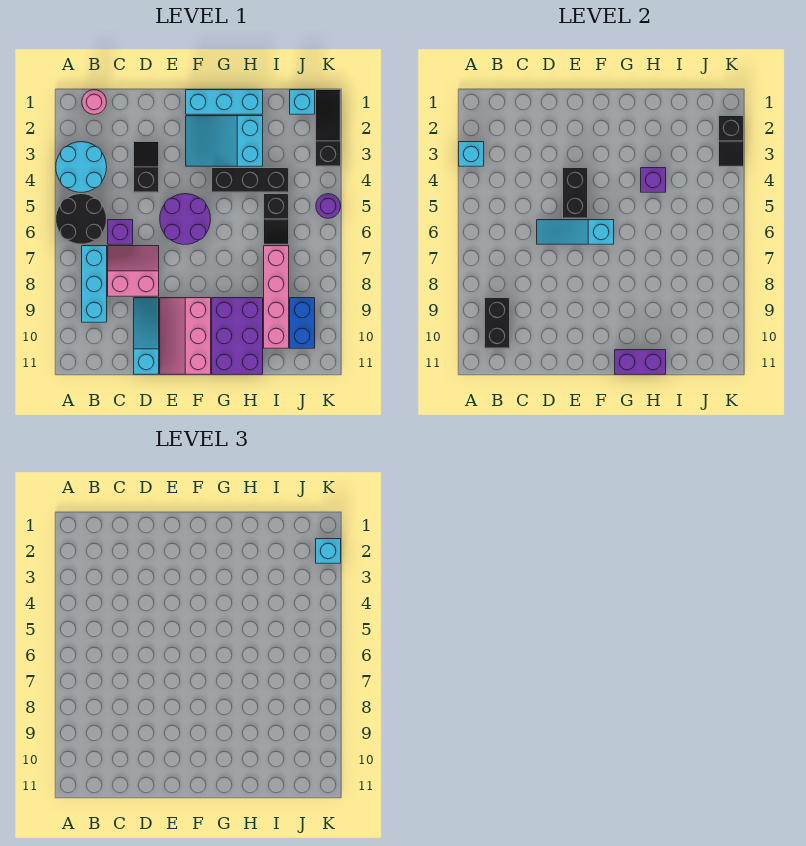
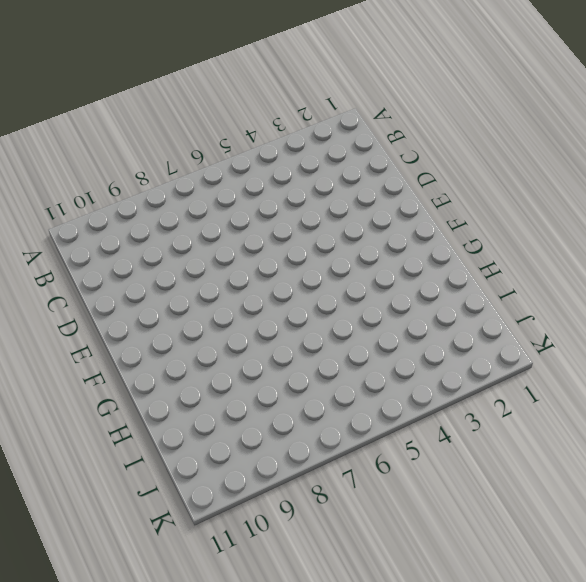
none -> cyan round brick A3:B4 level 1
none -> black round brick A5:B6 level 1
none -> pink round brick B1 level 1

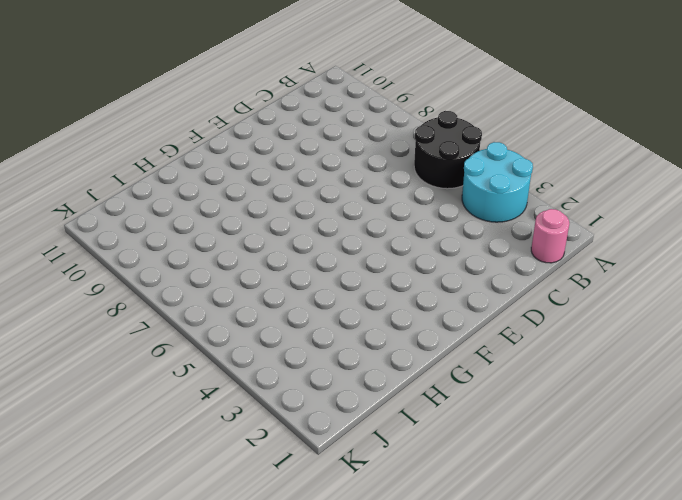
none -> cyan brick B7:B9 level 1
none -> purple brick C6 level 1
none -> pink slope C7:D8 level 1 top 8

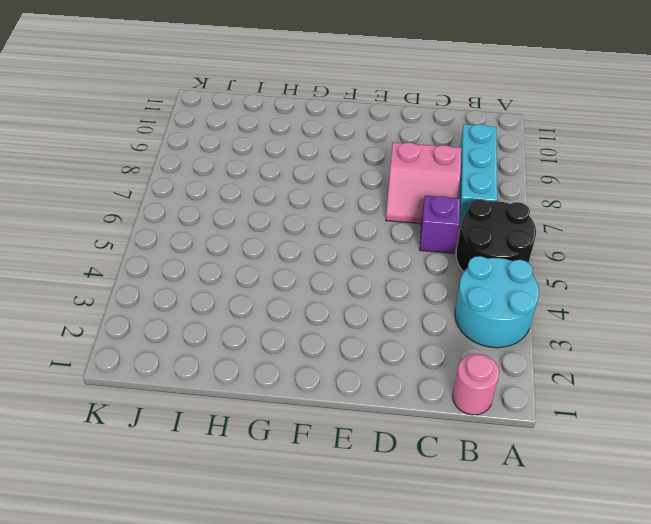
none -> black slope D3:D4 level 1 top 4
none -> cyan slope D9:D11 level 1 top 11
none -> purple round brick E5:F6 level 1

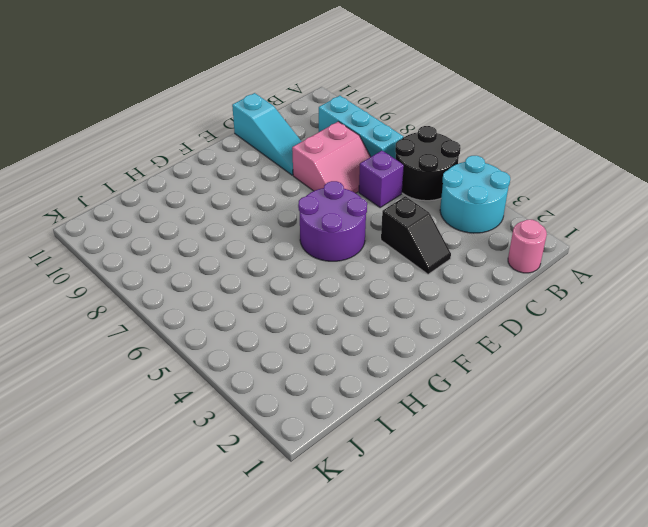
none -> pink slope E9:F11 level 1 top F
none -> cyan brick F1:H1 level 1
none -> cyan slope F2:H3 level 1 top H

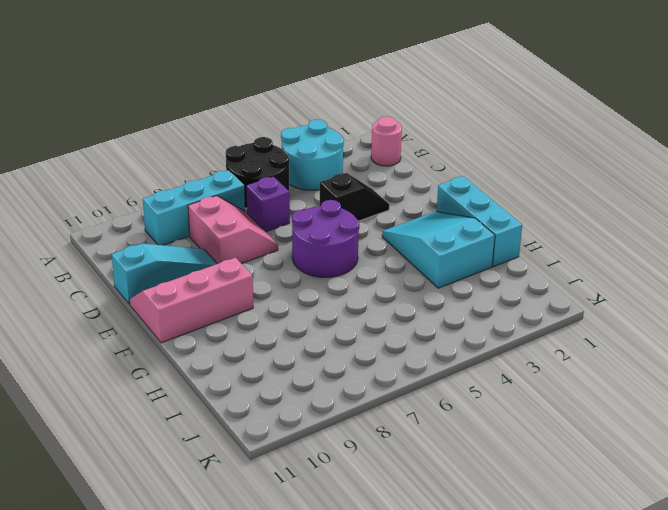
none -> black brick G4:I4 level 1
none -> purple brick G9:H11 level 1
none -> black slope I5:I6 level 1 top 5

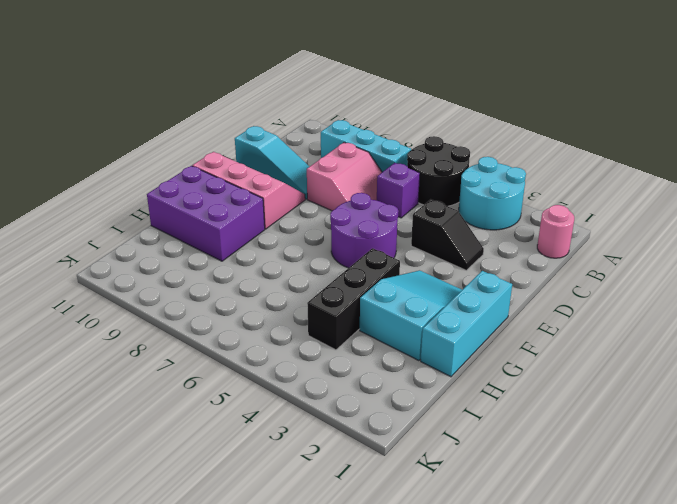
none -> black slope I5:I6 level 1 top 5
none -> pink brick I7:I10 level 1
none -> cyan brick J1 level 1

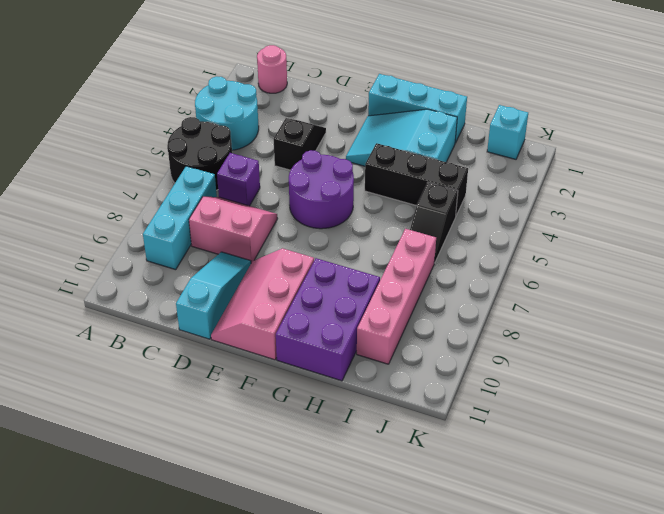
none -> blue brick J9:J10 level 1
none -> black slope K1:K3 level 1 top 3
none -> purple round brick K5 level 1

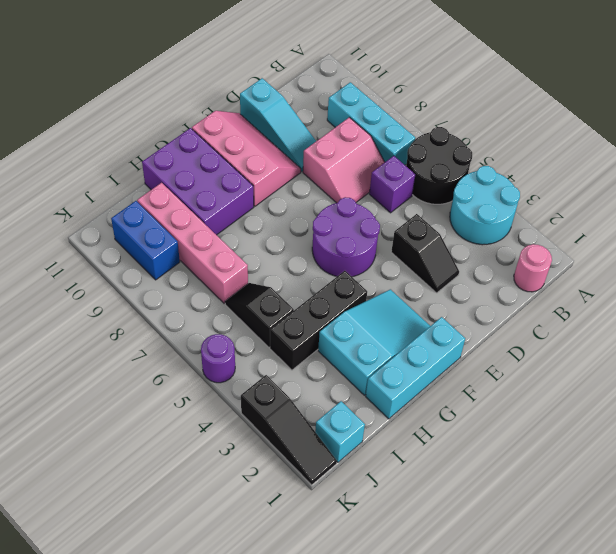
none -> cyan brick A3 level 2
none -> black brick B9:B10 level 2
none -> cyan slope D6:F6 level 2 top F

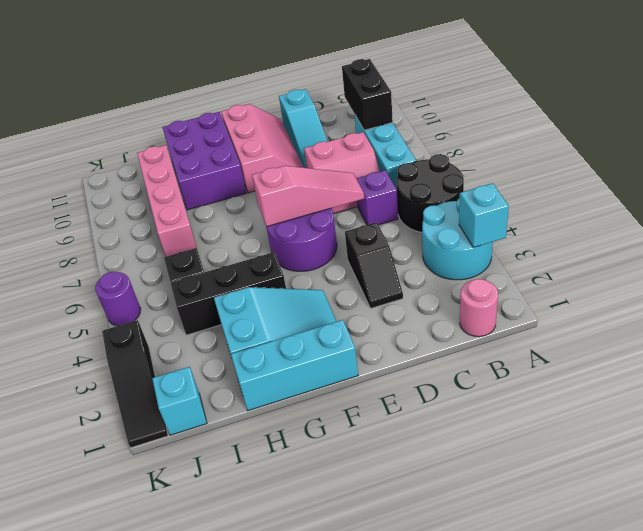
pink slope D6:F6 level 2 top F -> cyan slope D6:F6 level 2 top F
none -> blue brick J9:J10 level 1
none -> black brick E4:E5 level 2
none -> purple brick G11:H11 level 2

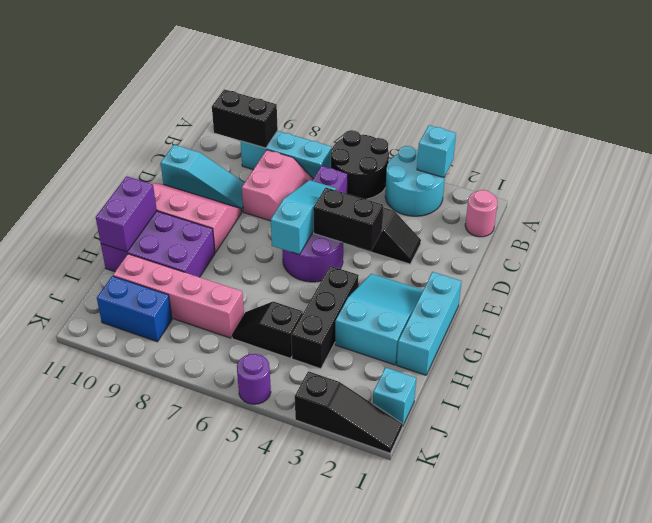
none -> purple brick H4 level 2
none -> black slope K2:K3 level 2 top 2
none -> cyan brick K2 level 3

